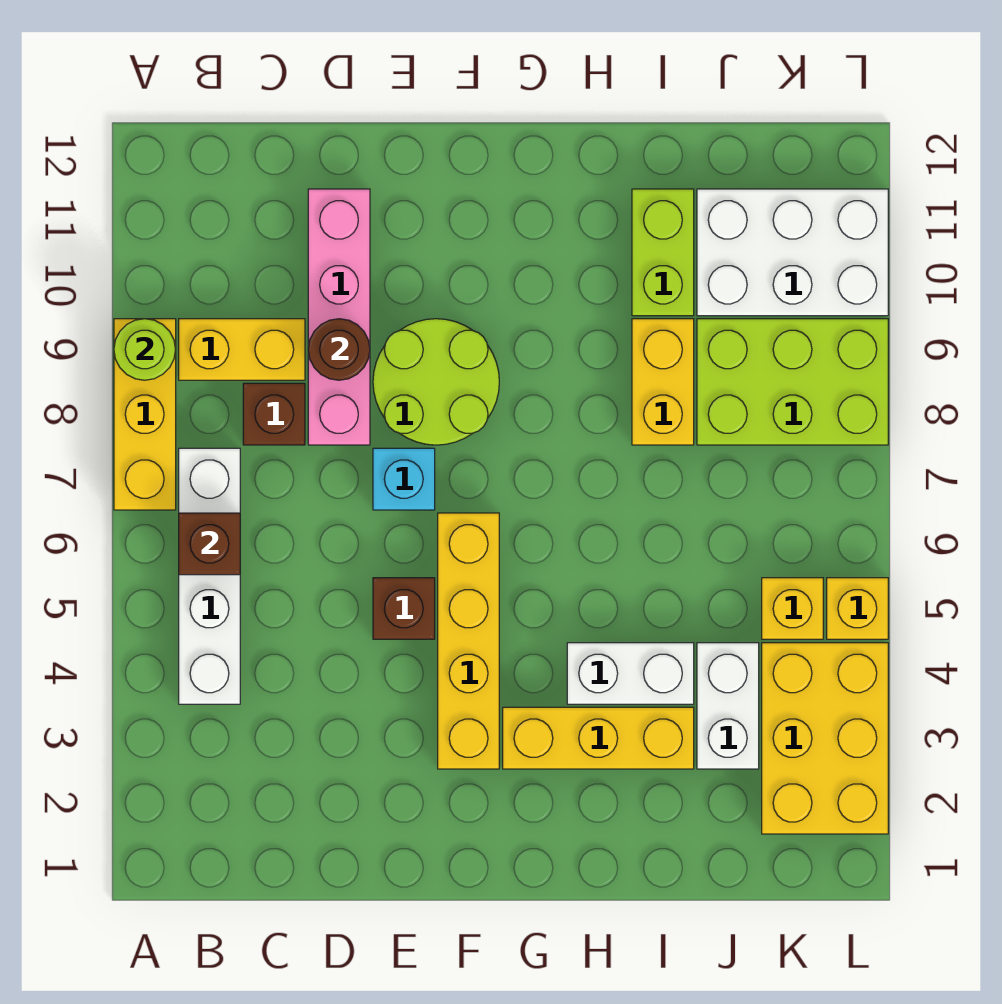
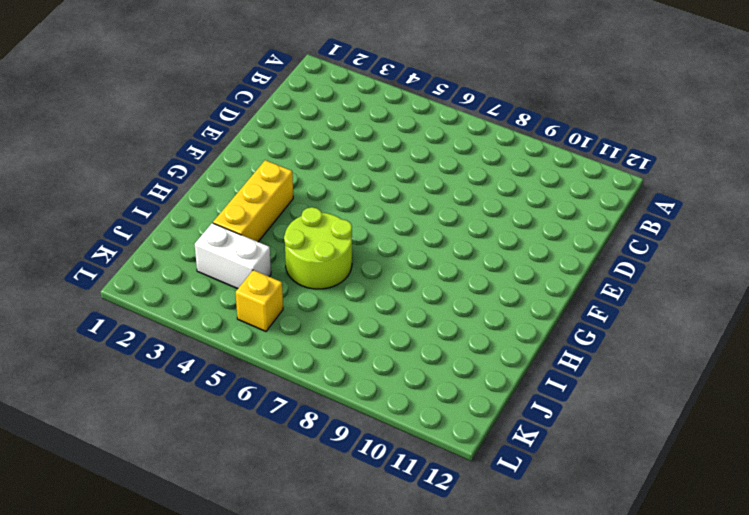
lime round brick H5:I6 level 1 -> lime round brick E8:F9 level 1
none -> yellow brick A7:A9 level 1
none -> white brick B4:B7 level 1
none -> yellow brick B9:C9 level 1

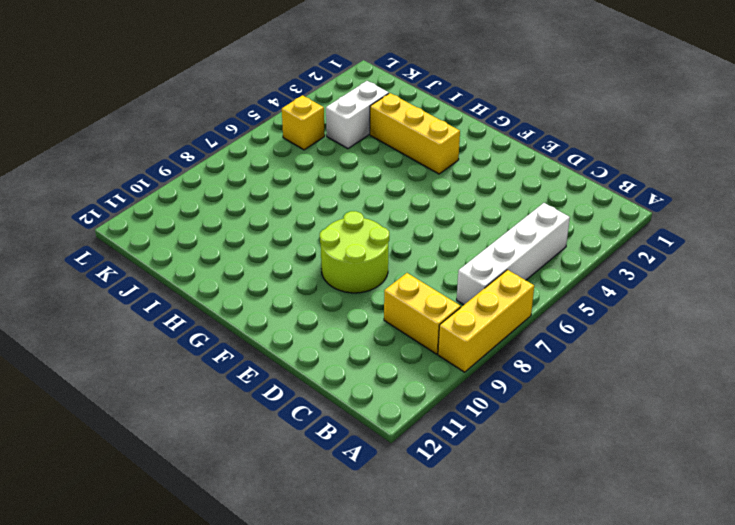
none -> brown brick C8 level 1
none -> pink brick D8:D11 level 1
none -> brown brick E5 level 1

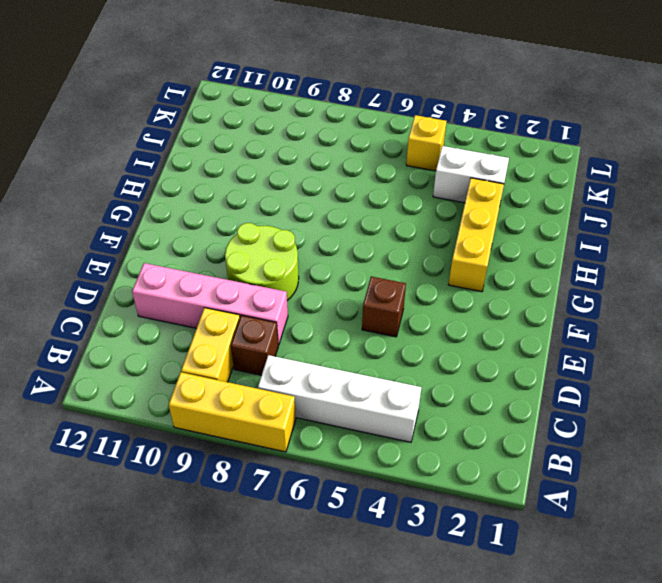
none -> cyan brick E7 level 1
none -> yellow brick F3:F6 level 1
none -> white brick H4:I4 level 1

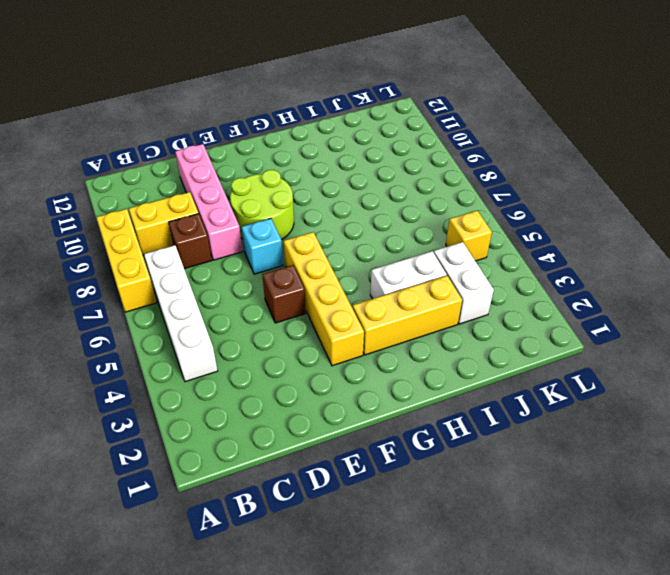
none -> yellow brick I8:I9 level 1
none -> lime brick I10:I11 level 1
none -> lime brick J8:L9 level 1

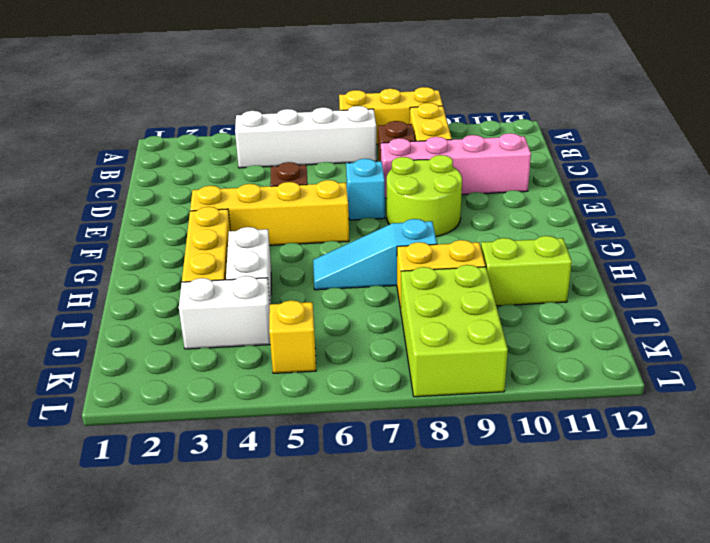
cyan slope H6:H8 level 1 top 8 -> none
none -> white brick J10:L11 level 1
none -> yellow brick K2:L4 level 1
none -> yellow brick L5 level 1

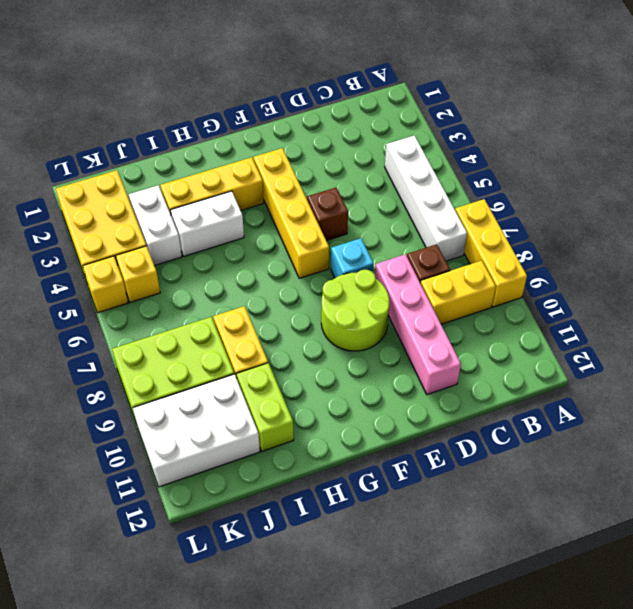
none -> lime round brick A9 level 2
none -> brown brick B6 level 2
none -> brown round brick D9 level 2

